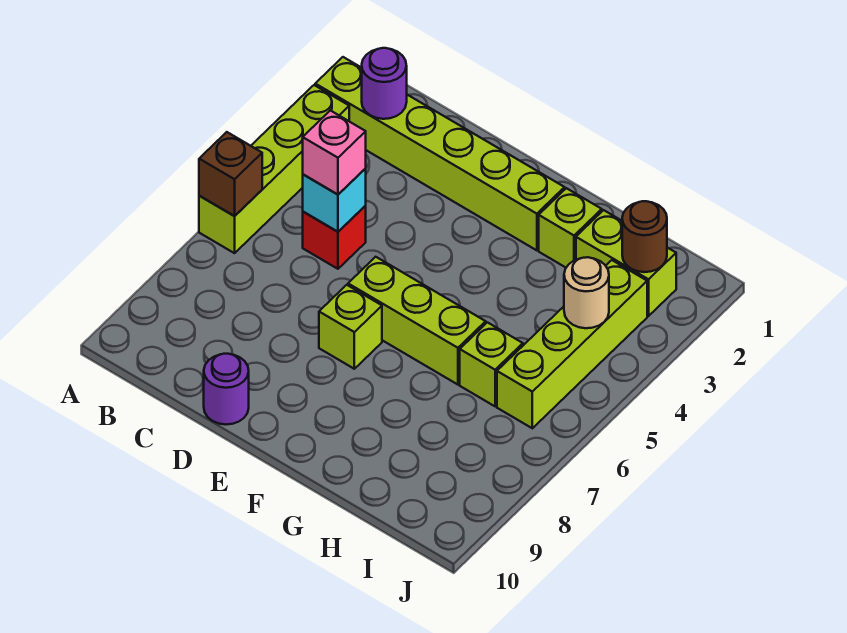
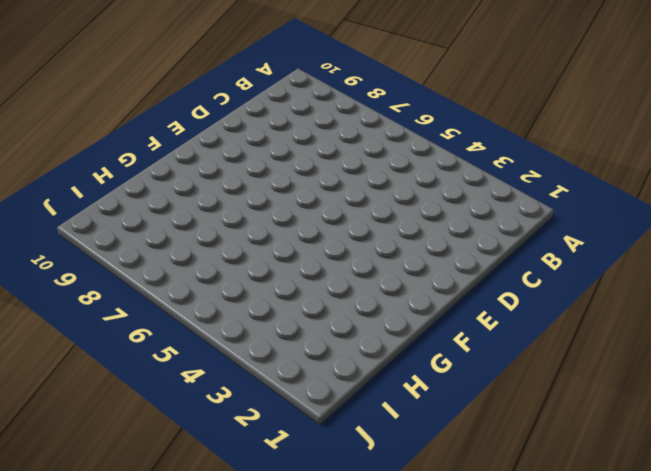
none -> lime brick A2:F2 level 1
none -> lime brick A3:A6 level 1
none -> red brick C5 level 1

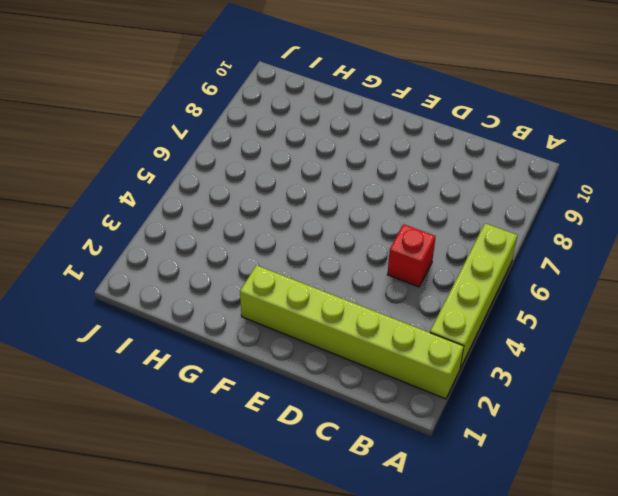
none -> purple round brick D10 level 1
none -> lime brick E6:G6 level 1
none -> lime brick E7 level 1

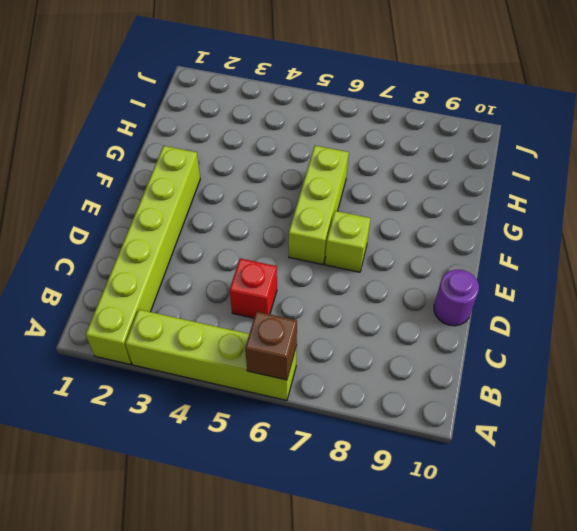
none -> lime brick G2 level 1
none -> lime brick H2:I2 level 1
none -> lime brick H6 level 1

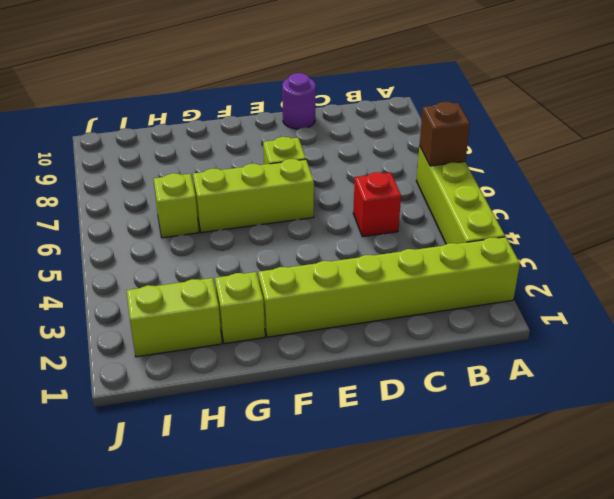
none -> lime brick I3:I6 level 1
none -> purple round brick B2 level 2
none -> cyan brick C5 level 2

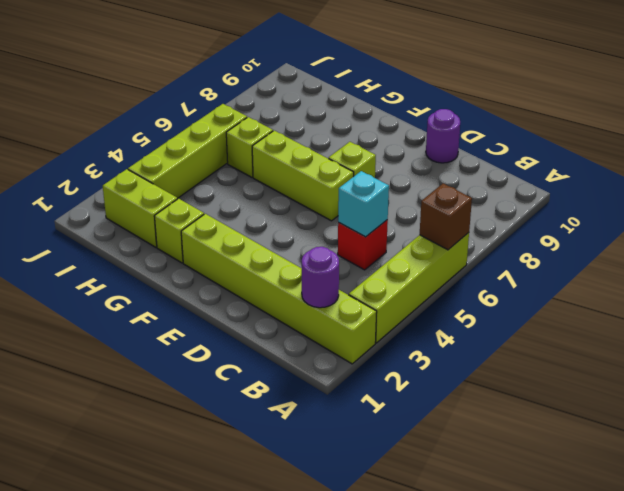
none -> brown round brick I2 level 2
none -> tan round brick I4 level 2
none -> pink brick C5 level 3

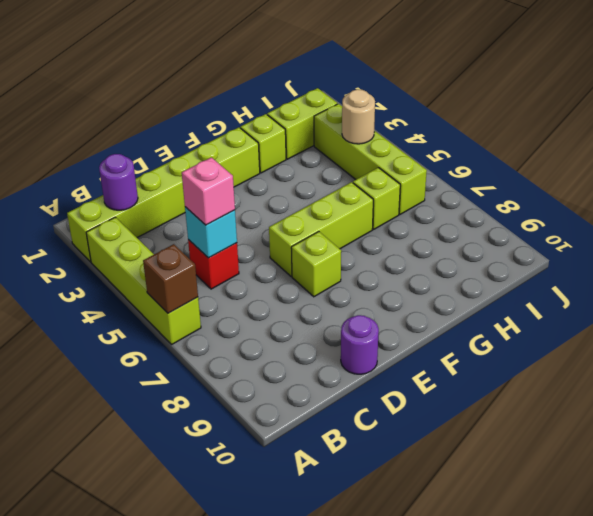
none -> brown round brick I2 level 2

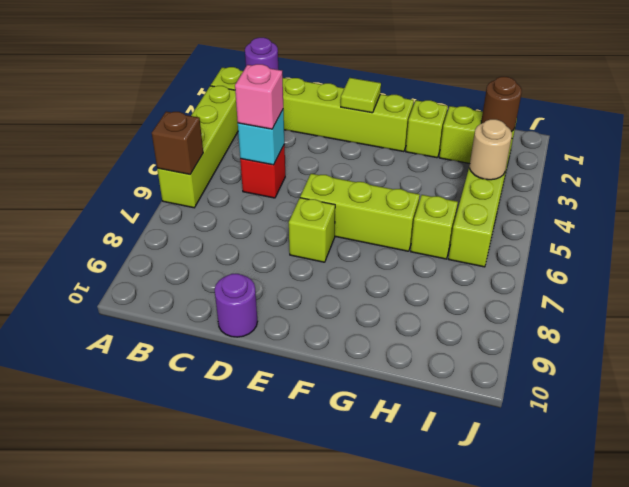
lime tile E2 level 2 -> none

